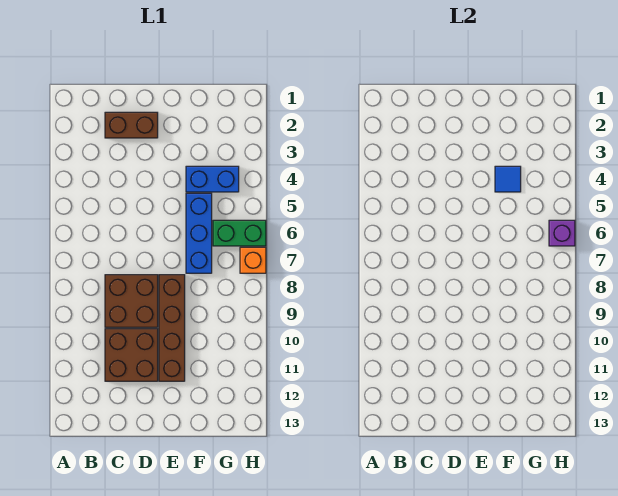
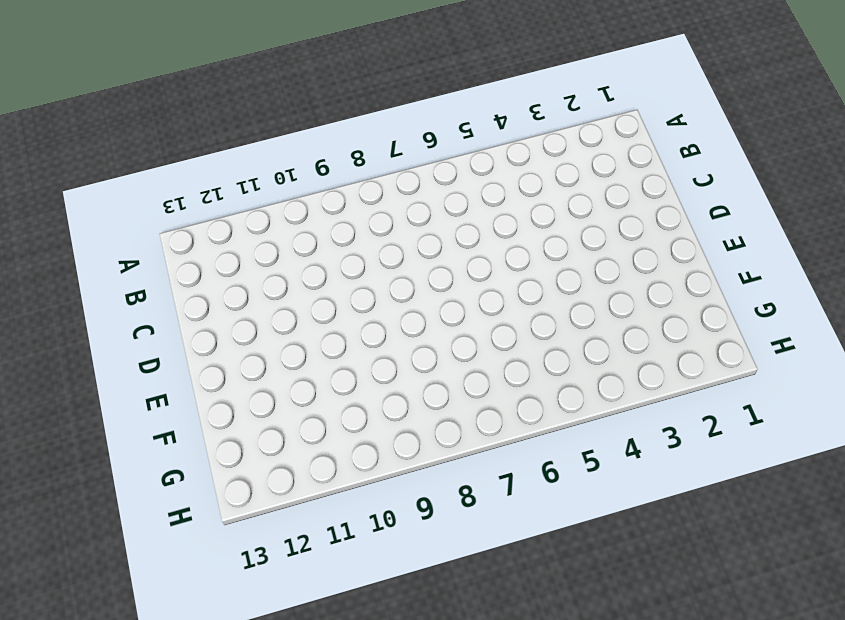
none -> brown brick C2:D2 level 1
none -> brown brick C8:D9 level 1

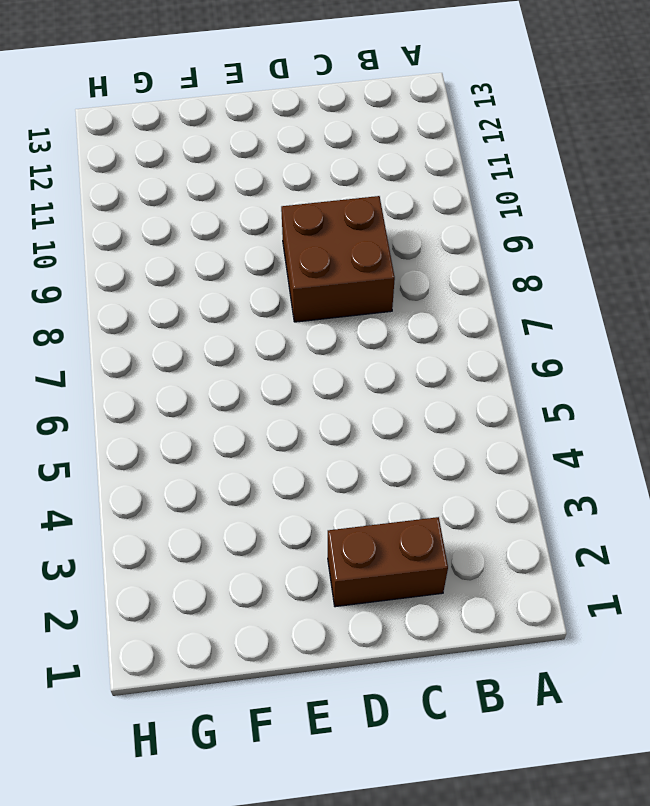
none -> brown brick C10:D11 level 1
none -> brown brick E8:E11 level 1

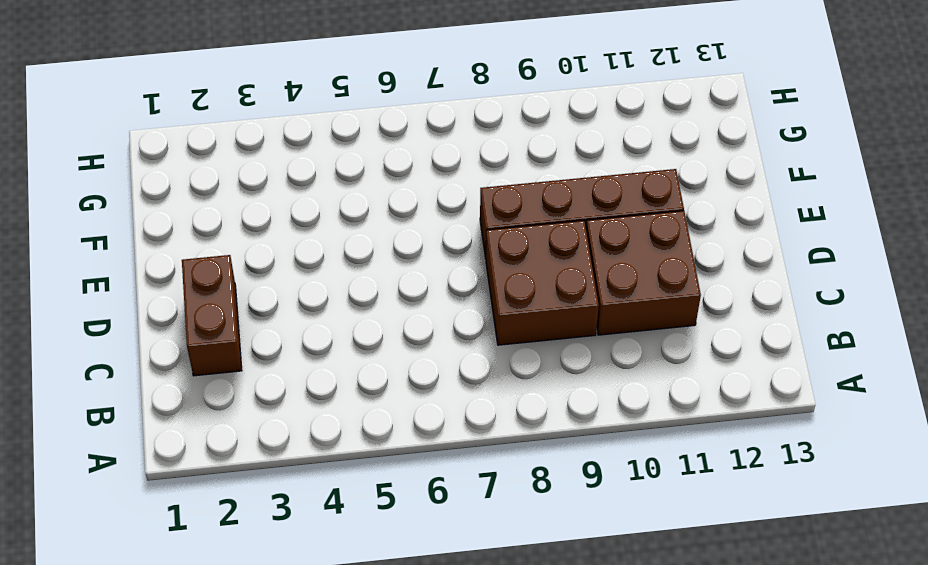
none -> blue brick F4:G4 level 1
none -> blue brick F5:F7 level 1

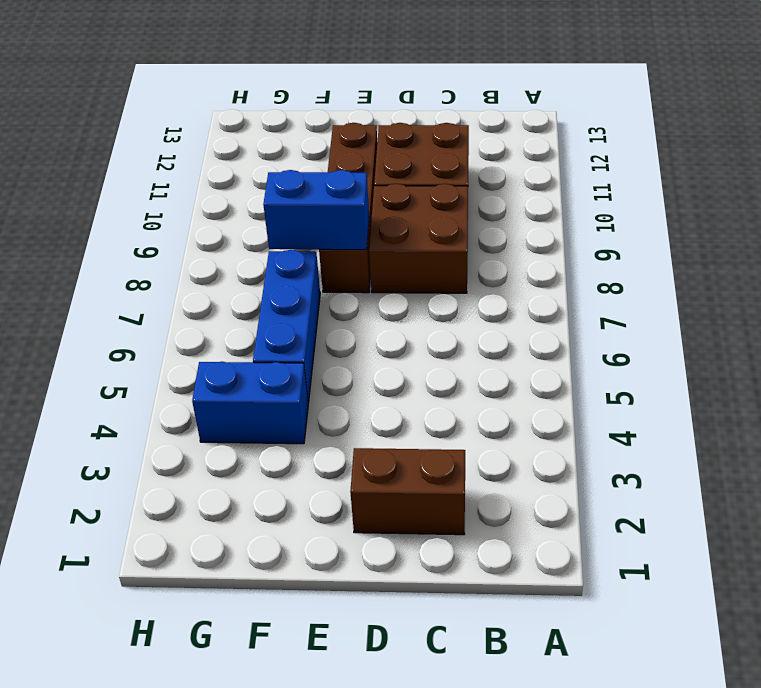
blue brick E8:F8 level 2 -> none
none -> green brick G6:H6 level 1
none -> orange brick H7 level 1

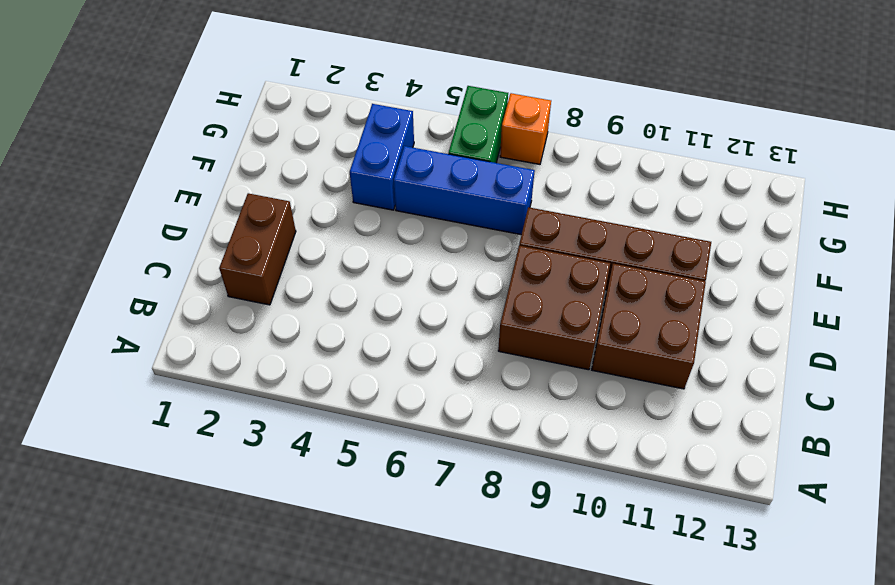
none -> blue tile F4 level 2
none -> purple brick H6 level 2

